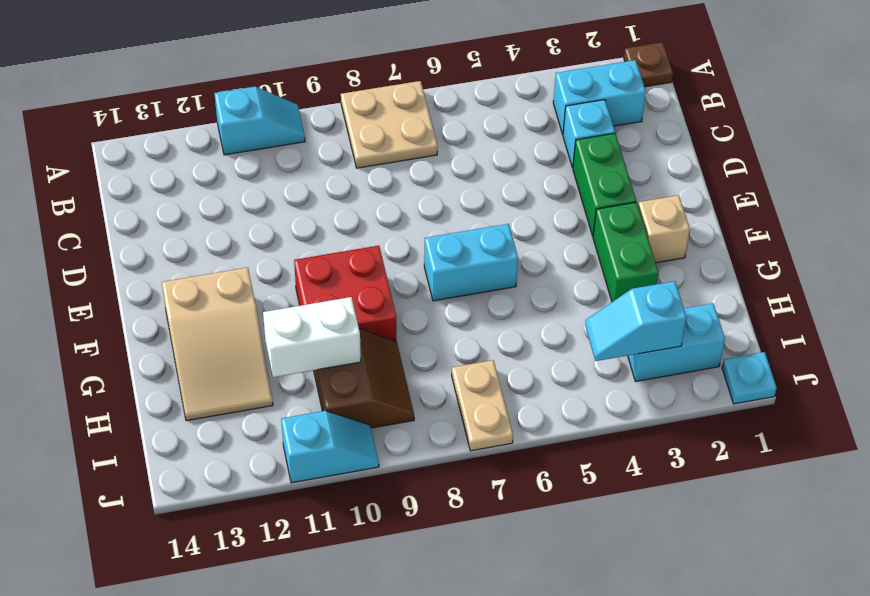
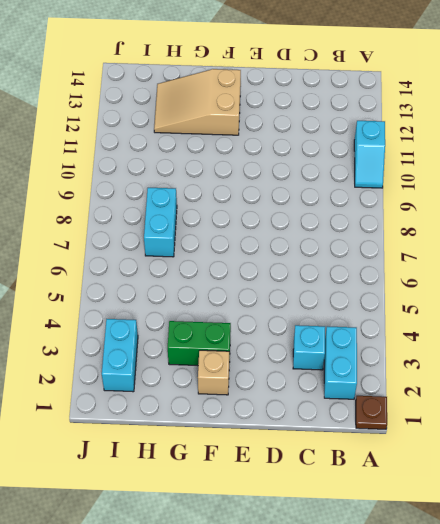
cyan brick H7:H8 level 1 -> cyan brick F6:F7 level 1
none -> tan plate A7:B8 level 1
none -> green brick D3:E3 level 1
none -> red brick F9:G10 level 1

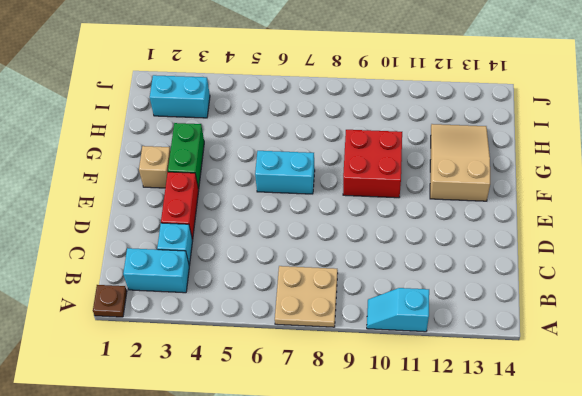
red brick D3:E3 level 1 -> green brick D3:E3 level 1
none -> brown slope H9:I10 level 1 top 10
none -> tan plate I7:J7 level 1
none -> cyan plate J1 level 1

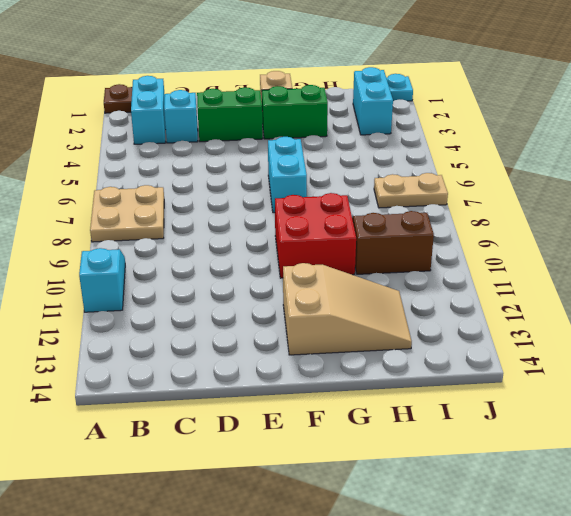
none -> cyan slope J10:J11 level 1 top 11
none -> white brick H10:H11 level 2
none -> cyan slope I3:I4 level 2 top 3

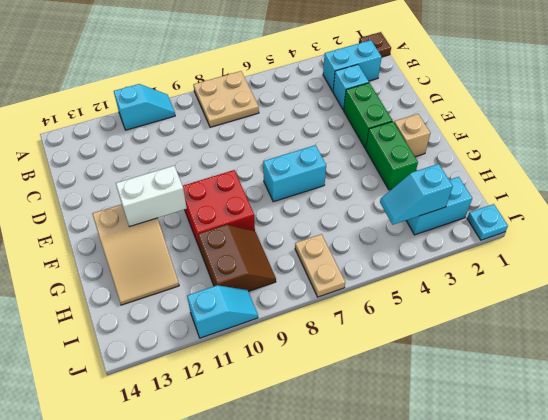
white brick F11:F12 level 2 -> white brick H10:H11 level 2

